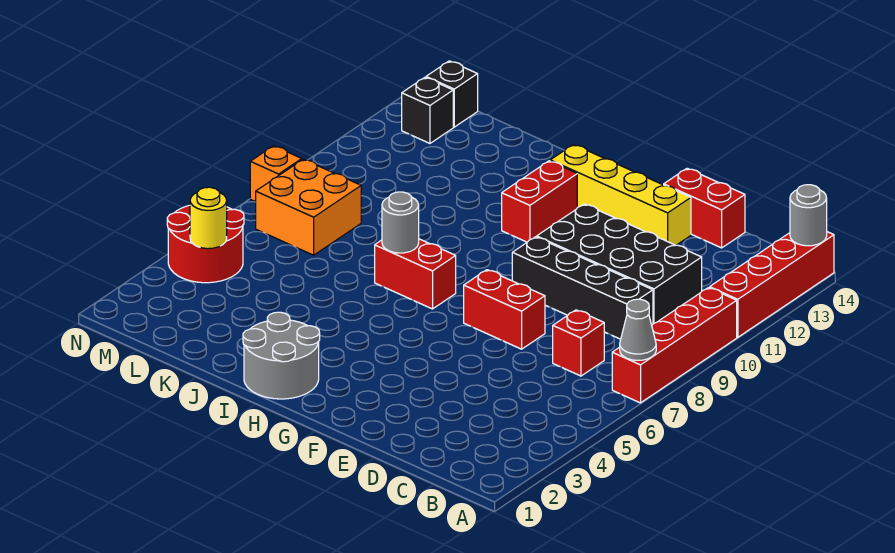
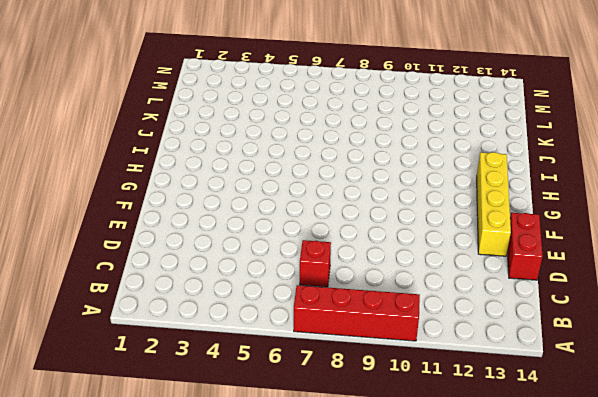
none -> red brick A11:A14 level 1
none -> black brick C9:F9 level 1
none -> black brick C10:F11 level 1

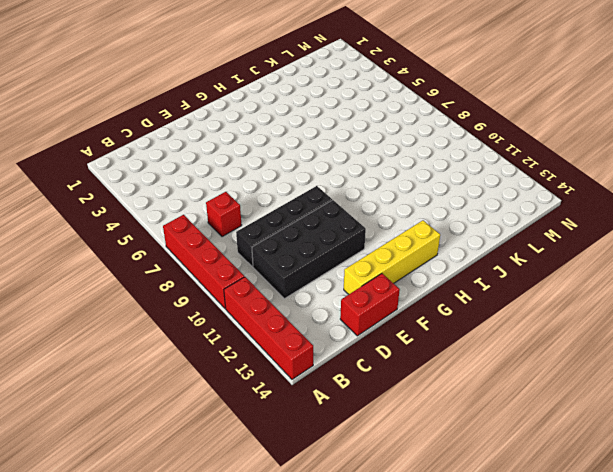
none -> red brick E7:F7 level 1
none -> grey round brick H1:I2 level 1
none -> red brick H7:I7 level 1

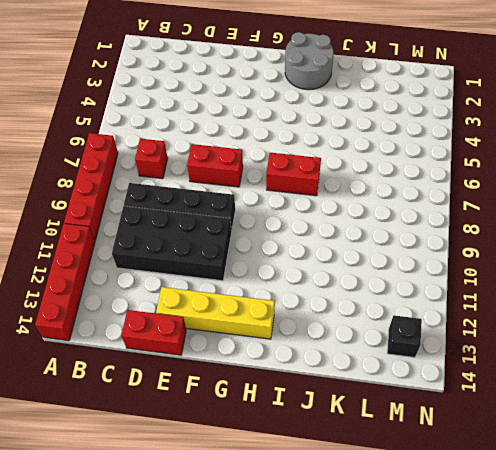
none -> red brick H11:H12 level 1
none -> orange brick L7:M8 level 1
none -> red round brick M4:N5 level 1

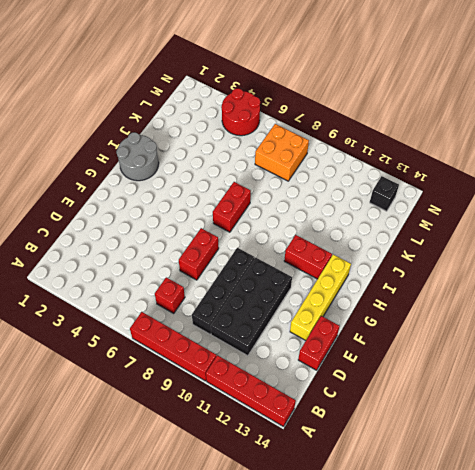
none -> black brick M14 level 1
none -> orange brick N8 level 1
none -> grey cone A7 level 2

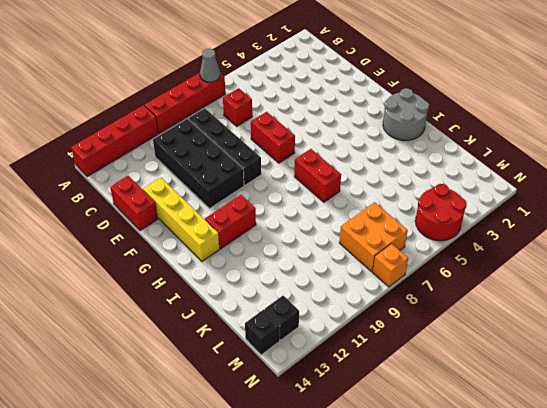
none -> grey round brick A14 level 2
none -> grey round brick I7 level 2
none -> yellow round brick M4 level 2

